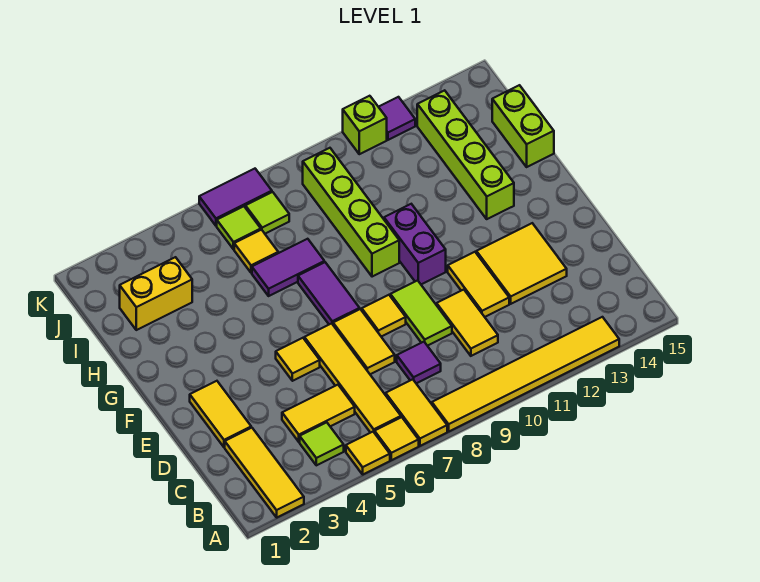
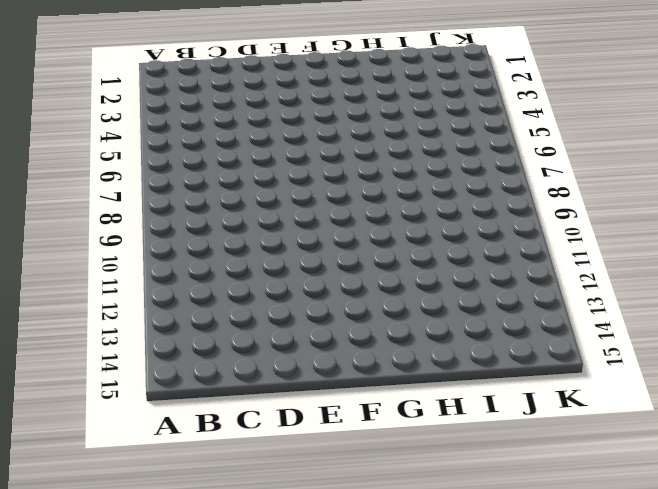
none -> yellow tile A2:C2 level 1
none -> yellow tile A5 level 1
none -> yellow tile A6 level 1
none -> yellow tile A7:B7 level 1

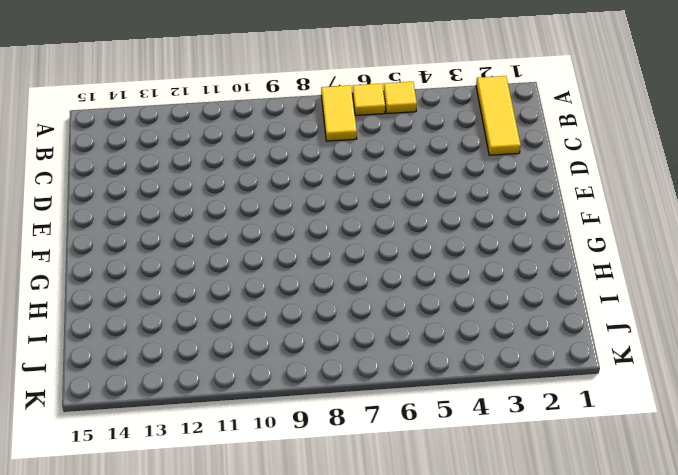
none -> yellow tile A8:A13 level 1
none -> lime tile B4 level 1
none -> yellow tile B6:E6 level 1
none -> yellow tile C4:C5 level 1

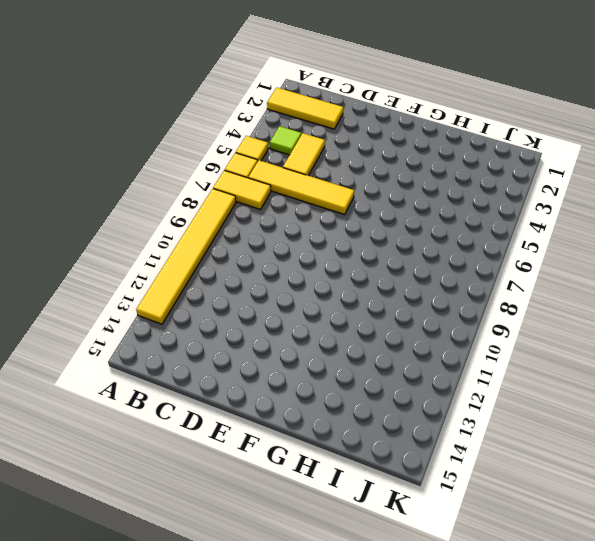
none -> purple tile C8 level 1
none -> yellow tile C10:D10 level 1
none -> yellow tile D2:E2 level 1
none -> yellow tile D7:E7 level 1

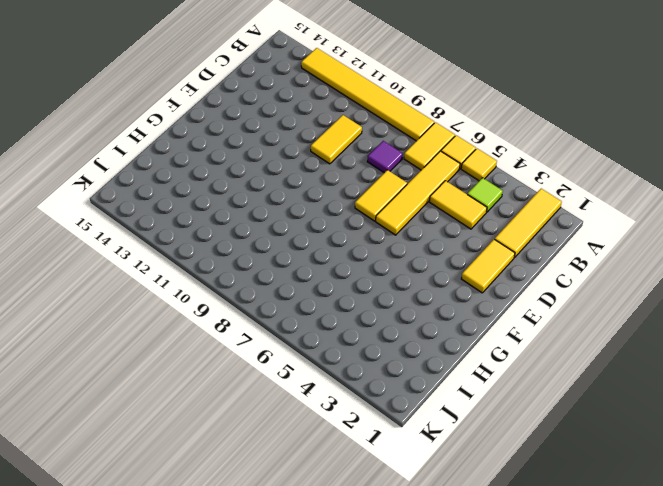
none -> lime tile D9:E9 level 1
none -> yellow tile D11:E11 level 1
none -> yellow tile D12:E13 level 1
none -> yellow tile E5 level 1

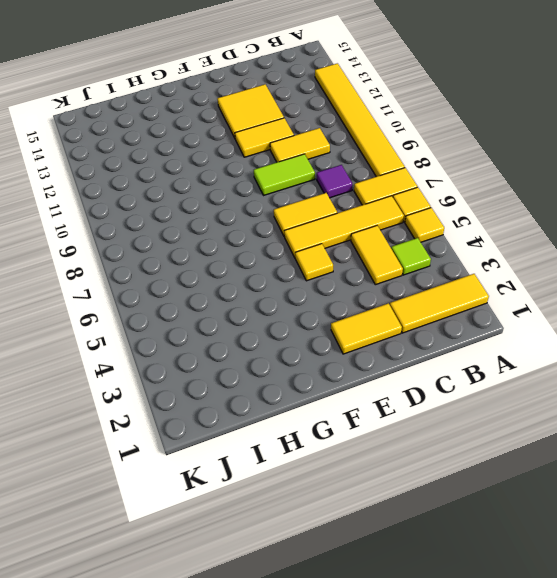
none -> yellow tile E8 level 1
none -> purple tile F7:G7 level 1
none -> purple brick F10:G10 level 1
none -> lime brick G9:J9 level 1

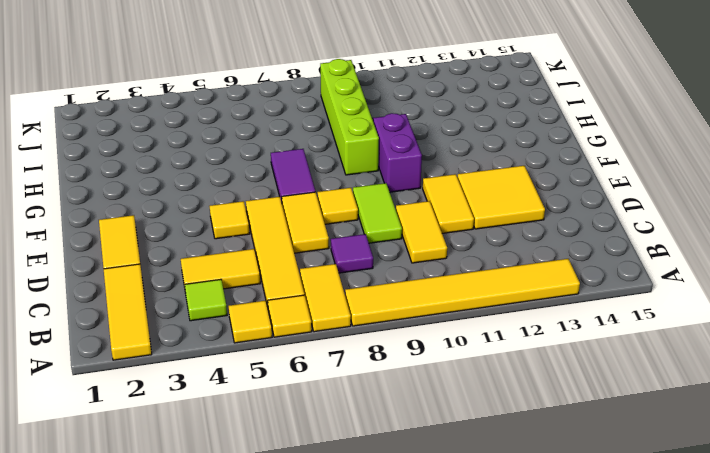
none -> lime brick G13:J13 level 1
none -> purple tile H6:H7 level 1
none -> lime brick H15:I15 level 1
none -> yellow brick I2:I3 level 1

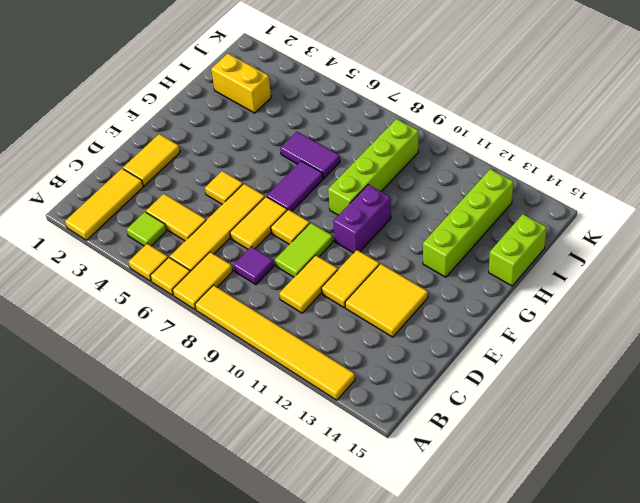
none -> yellow tile I6 level 1
none -> lime tile J6 level 1
none -> lime tile J7 level 1
none -> purple tile K6:K7 level 1

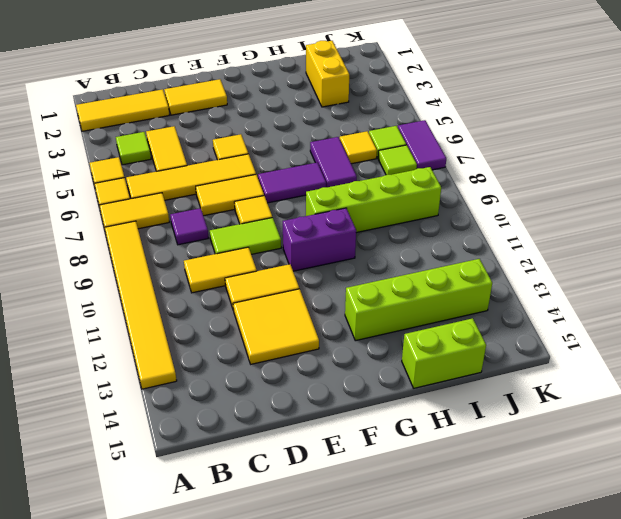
none -> lime brick K11 level 1
none -> purple tile K12 level 1

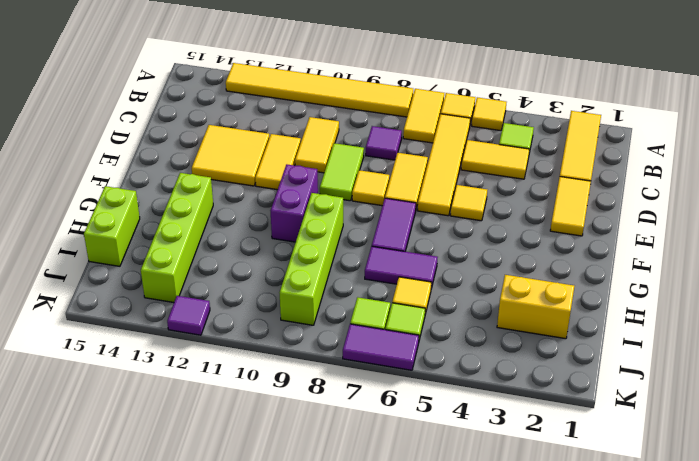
none -> lime brick K11 level 1

